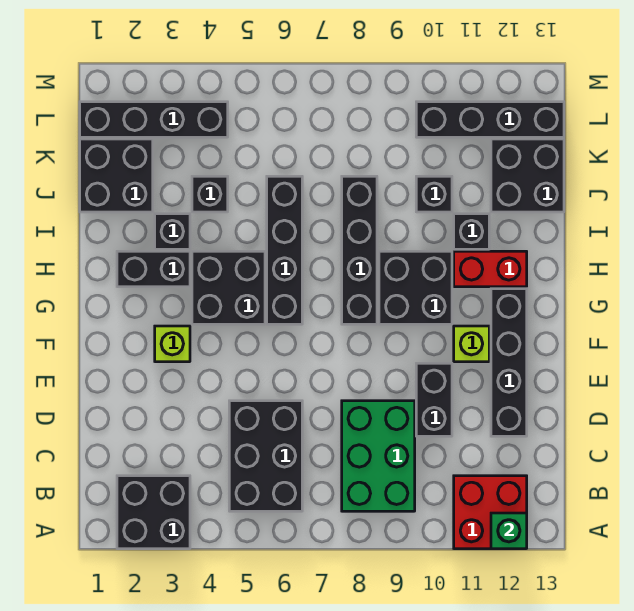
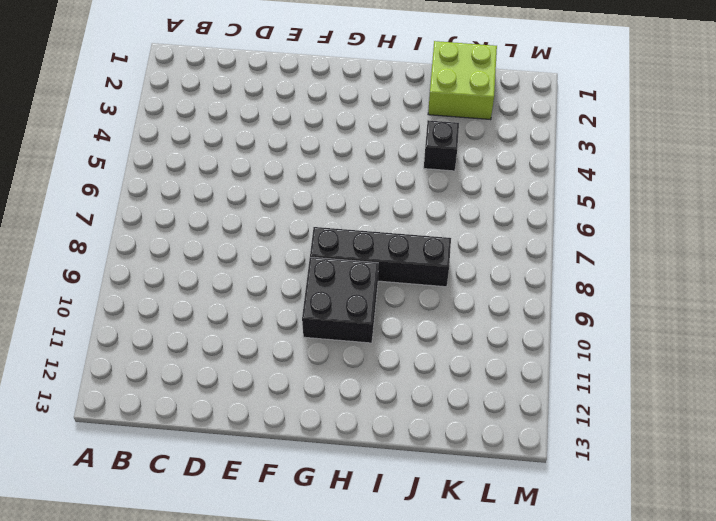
lime brick J1:K2 level 1 -> black brick J1:K2 level 1
none -> black brick A2:B3 level 1
none -> red brick A11:B12 level 1
none -> black brick B5:D6 level 1

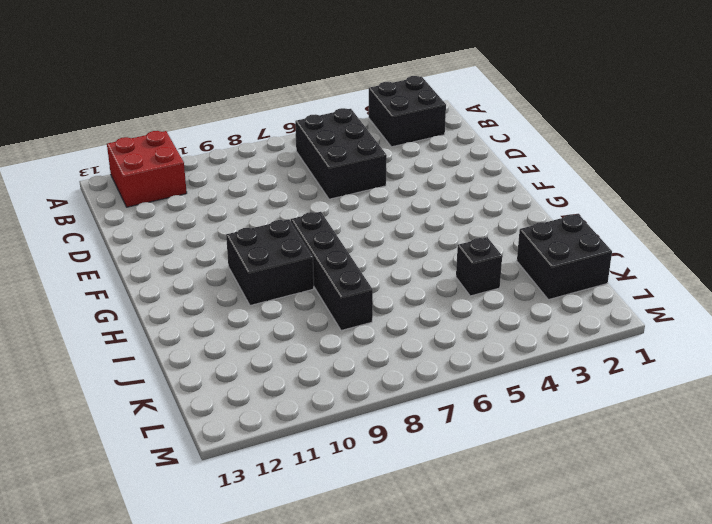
none -> green brick B8:D9 level 1
none -> black brick D10:E10 level 1
none -> black brick D12:G12 level 1

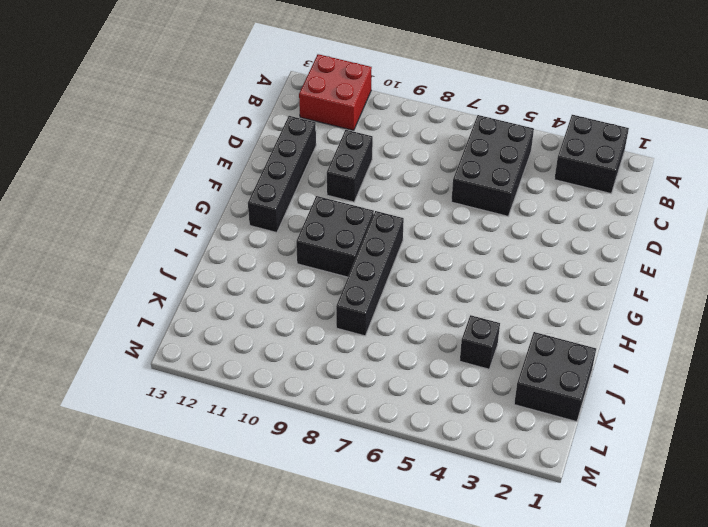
none -> green brick B8:D9 level 1
none -> lime brick F3 level 1
none -> lime brick F11 level 1

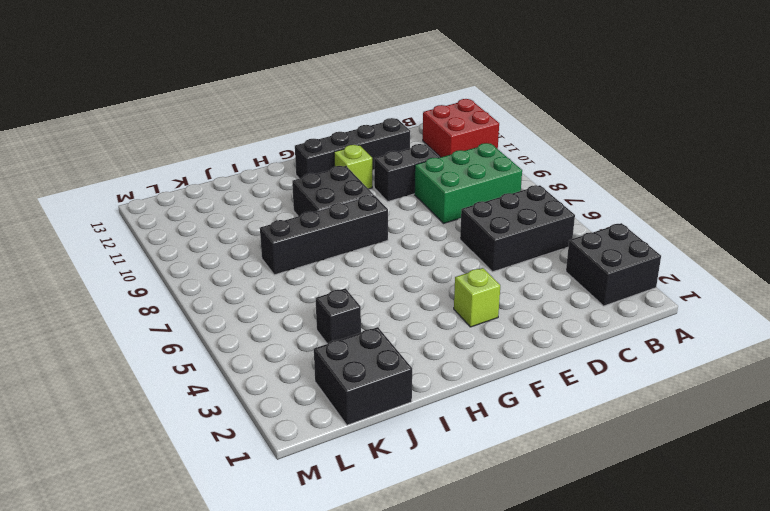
none -> black brick G4:H5 level 1
none -> black brick G6:J6 level 1
none -> black brick H2:H3 level 1

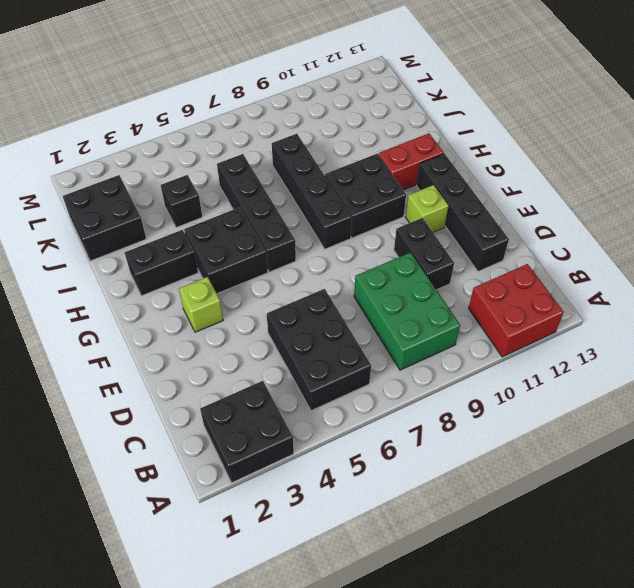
none -> black brick I3 level 1
none -> black brick I11 level 1
none -> black brick J10 level 1

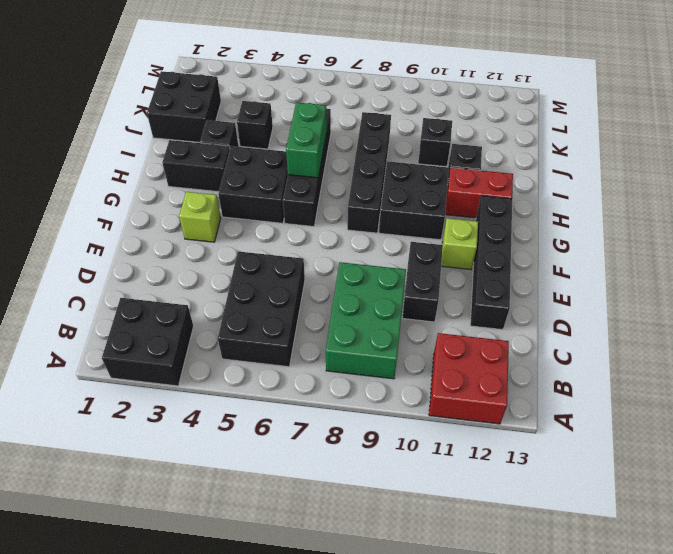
green brick H6:I6 level 2 -> none
none -> black brick J12:K13 level 1
none -> black brick L1:L4 level 1
none -> black brick L10:L13 level 1

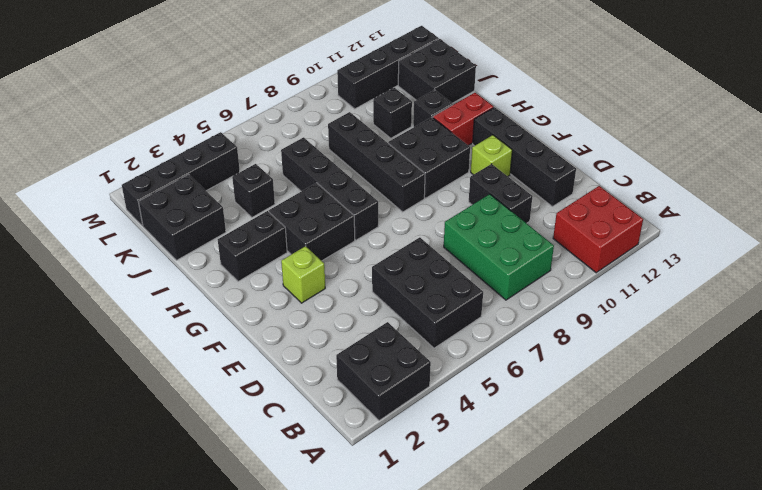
none -> black brick I3 level 1
none -> green brick A12 level 2

